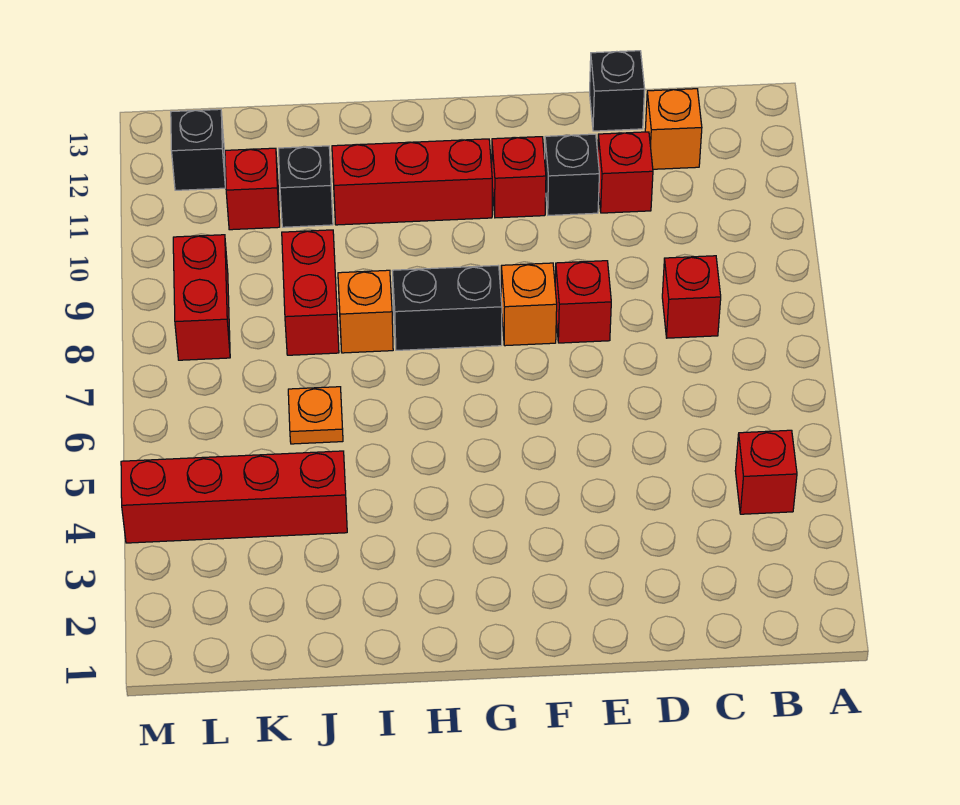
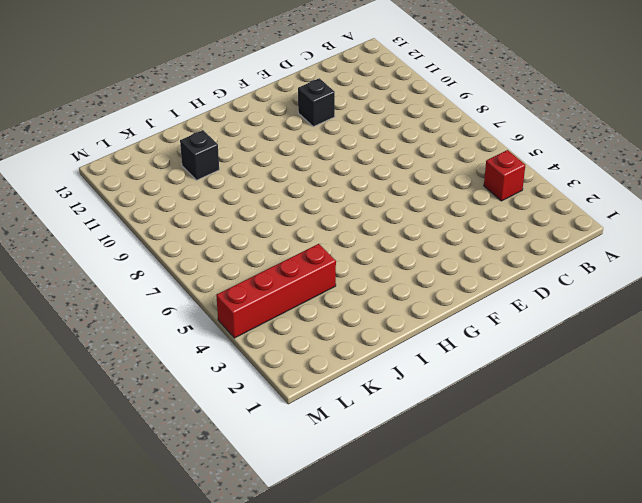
none -> red brick C8 level 1
none -> orange brick C12 level 1
none -> red brick D11 level 1

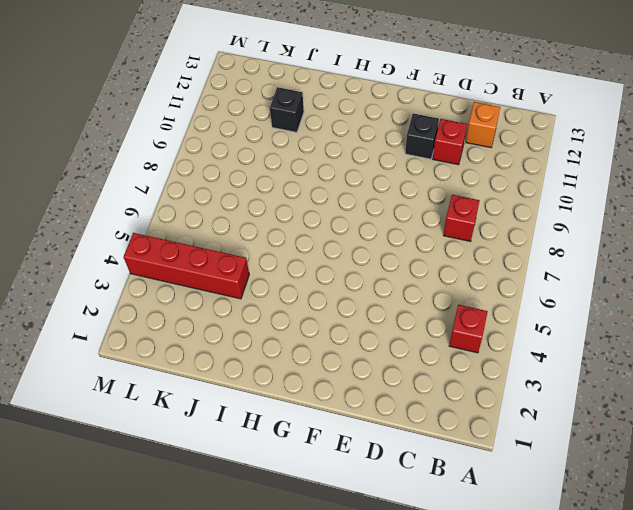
none -> black brick D13 level 1
none -> red brick E8 level 1
none -> orange brick F8 level 1

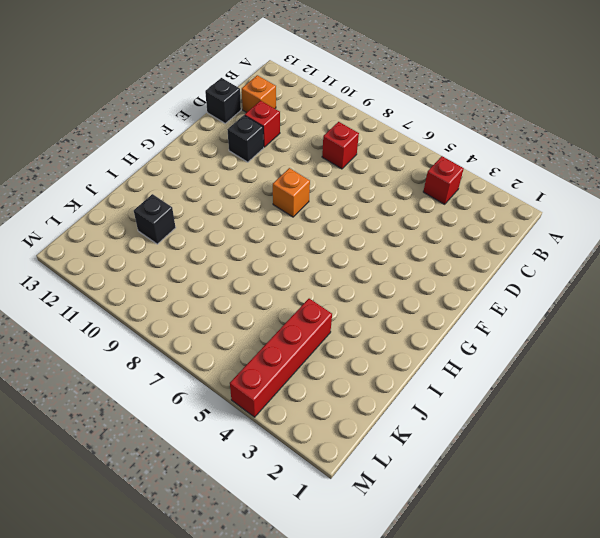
none -> red brick E8 level 1
none -> red brick F11 level 1
none -> black brick G8:H8 level 1

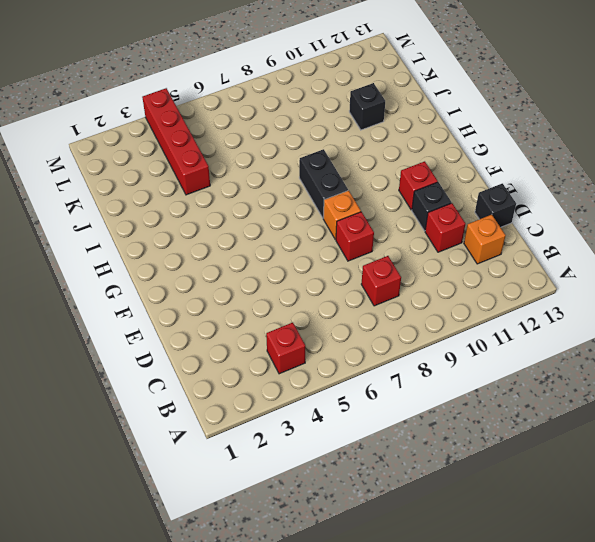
none -> red brick G11:I11 level 1
none -> orange brick I8 level 1
none -> orange plate J6 level 1

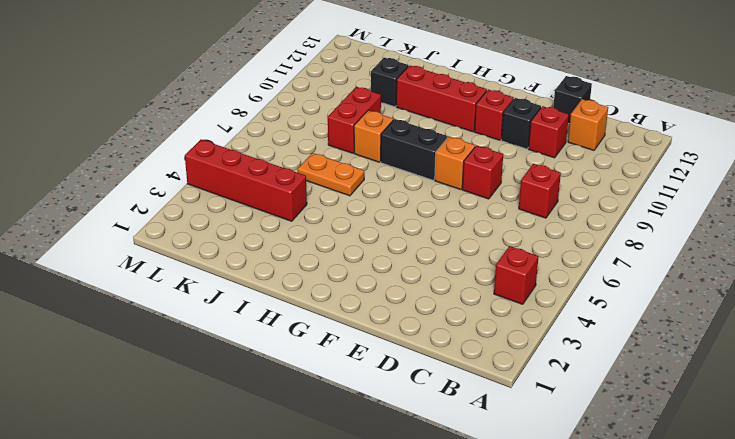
orange plate I6:J6 level 1 -> orange plate J6 level 1
none -> red brick K11 level 1
none -> red brick L8:L9 level 1
none -> black brick L12 level 1

